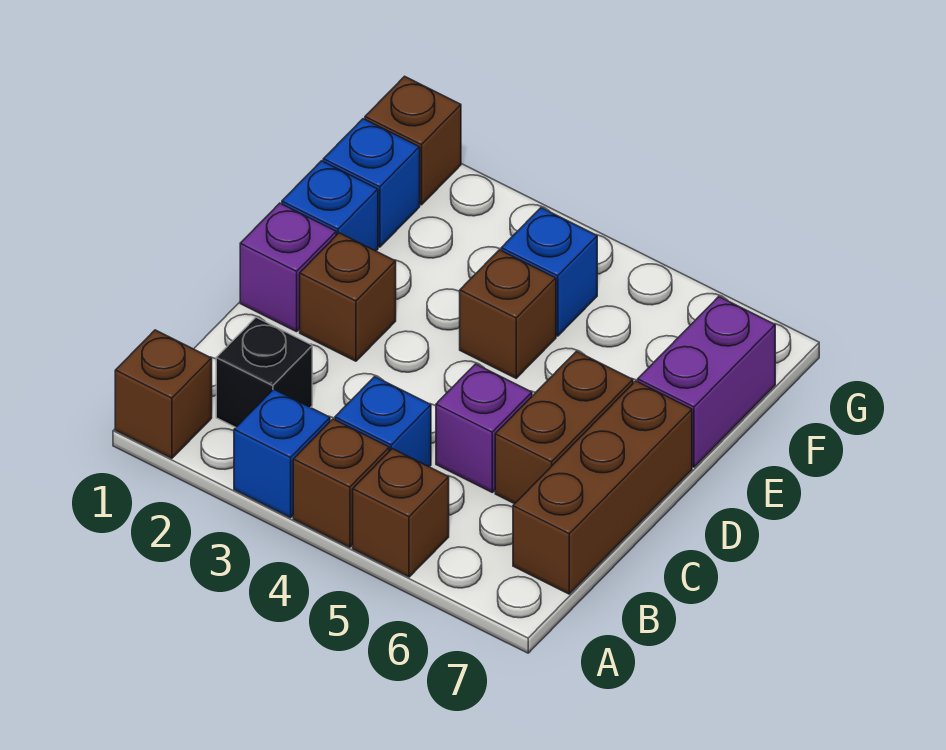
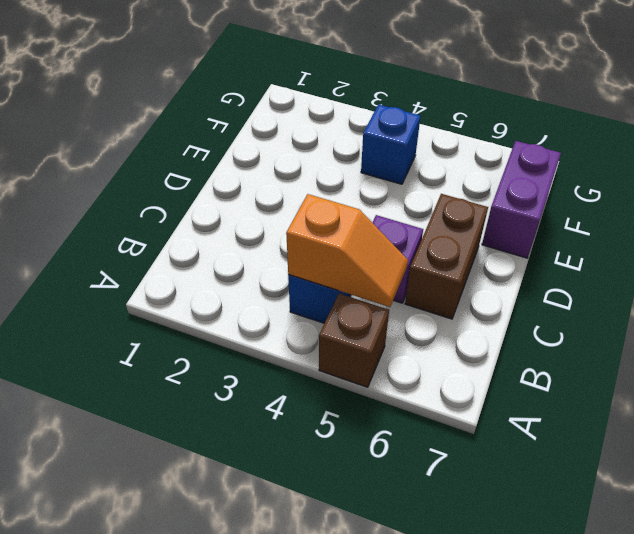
orange slope B4:B5 level 2 top 4 -> none
none -> brown brick A1 level 1
none -> blue brick A3 level 1
none -> brown brick A4 level 1

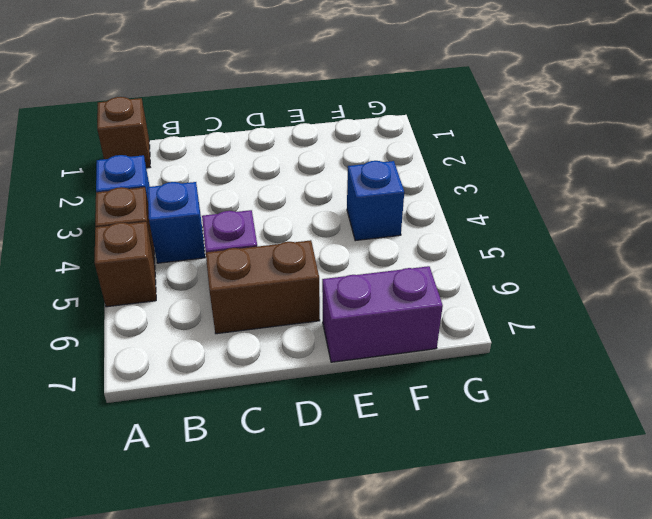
none -> black brick B2 level 1
none -> brown brick B7:D7 level 1
none -> purple brick D1 level 1

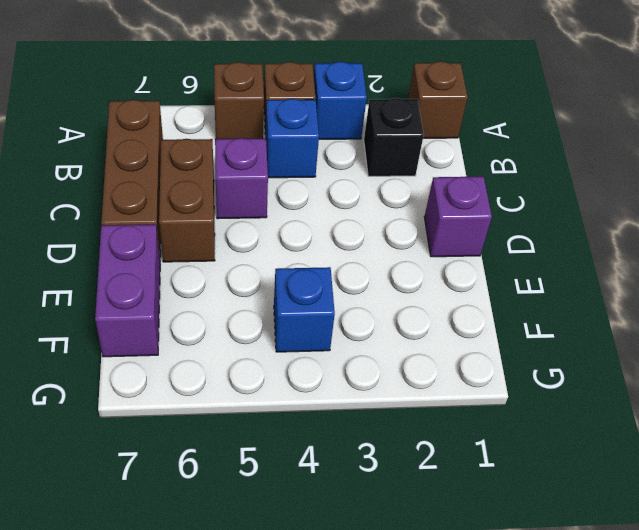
none -> brown brick D2 level 1
none -> blue brick E1 level 1
none -> brown brick E4 level 1

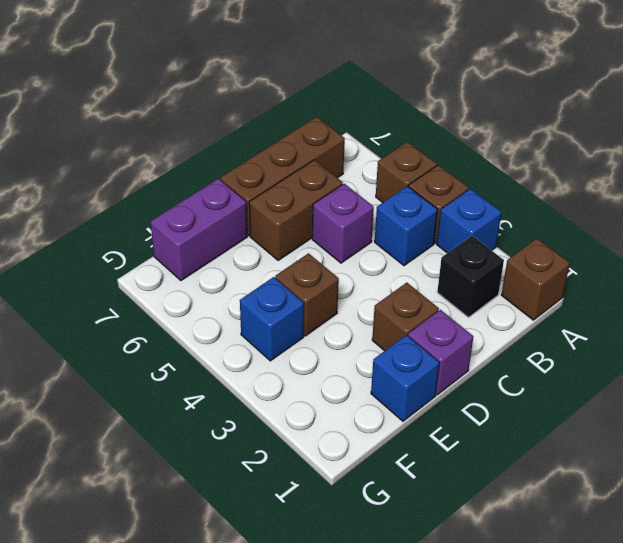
none -> blue brick F1 level 1
none -> brown brick G1 level 1

